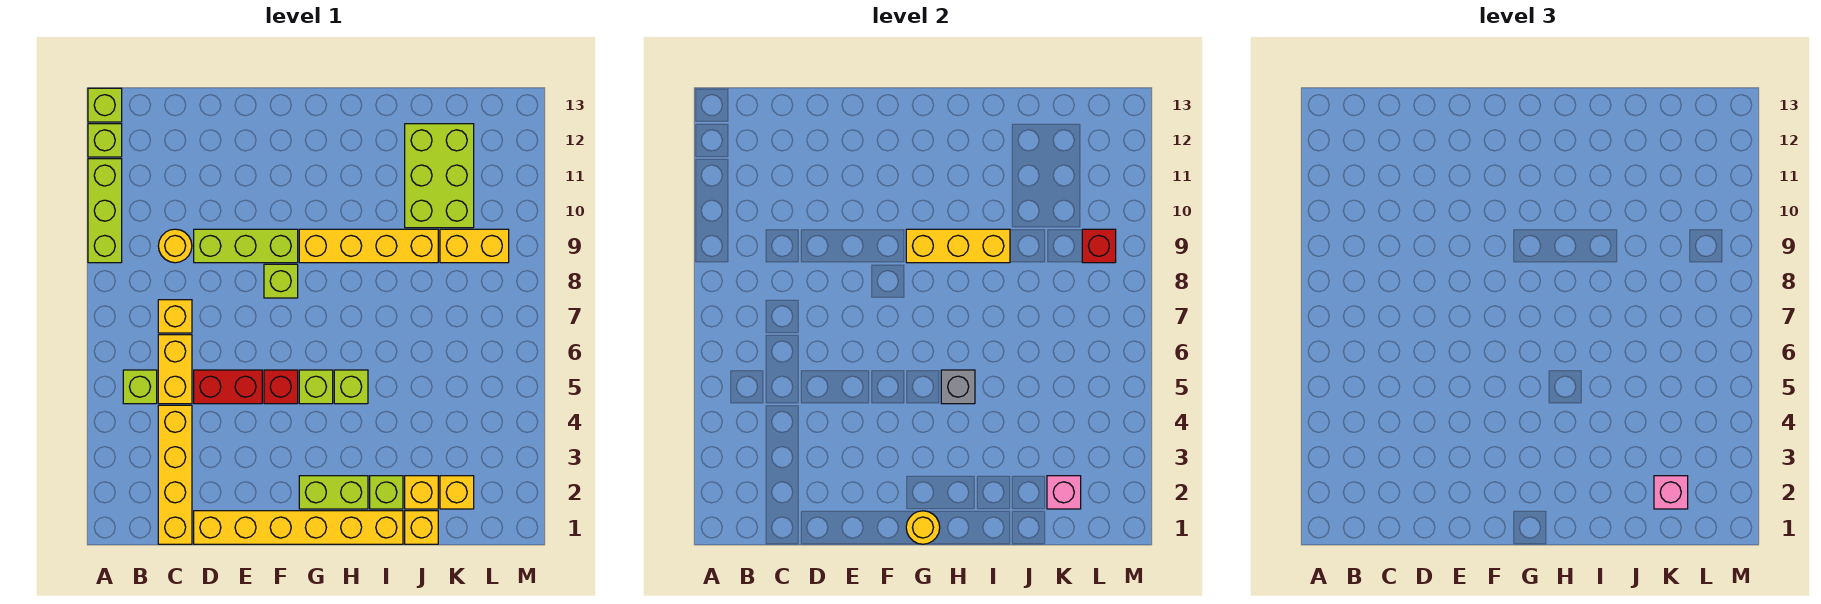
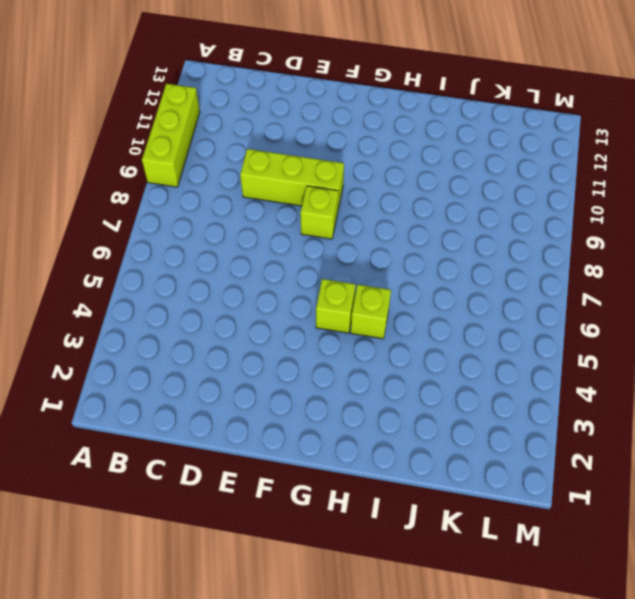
none -> lime brick A12 level 1
none -> lime brick A13 level 1
none -> lime brick B5 level 1

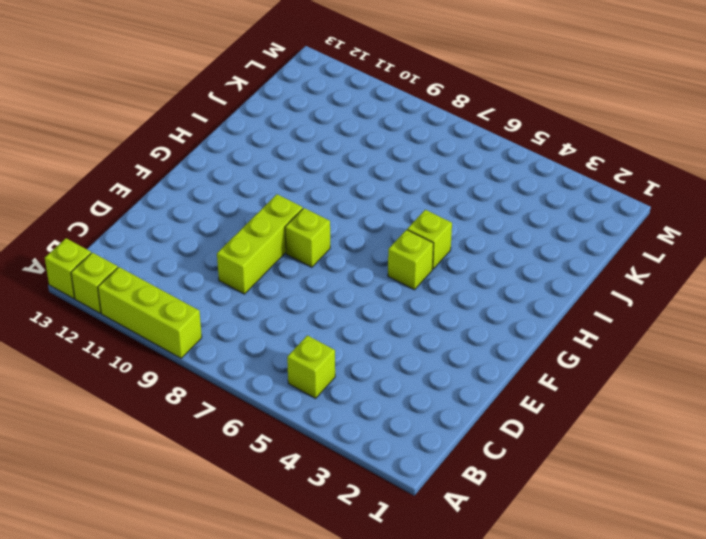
none -> yellow brick C1:C4 level 1
none -> yellow brick C5:C6 level 1
none -> yellow brick C7 level 1

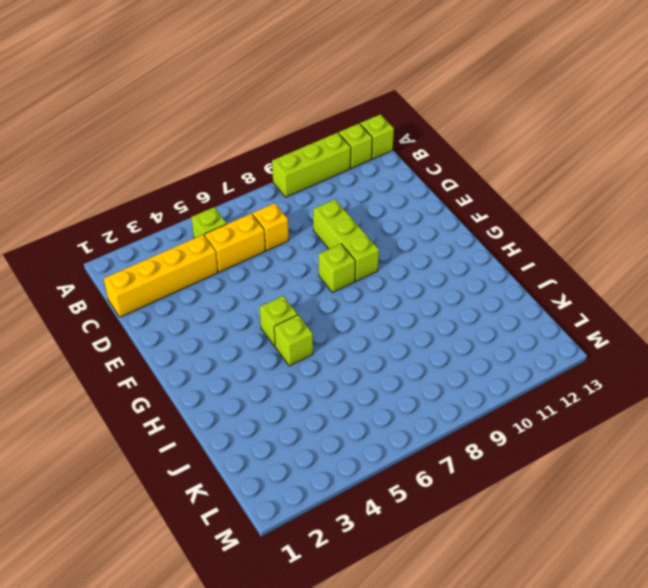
none -> yellow round brick C9 level 1
none -> yellow brick D1:I1 level 1
none -> red brick D5:E5 level 1

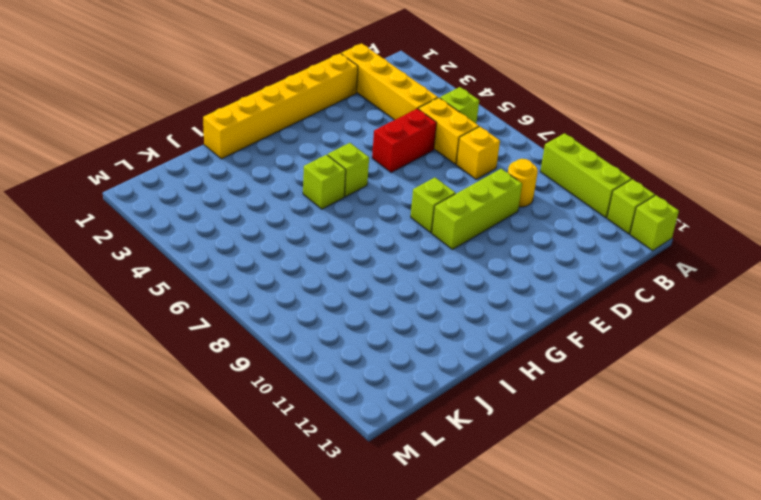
none -> red brick F5 level 1
none -> lime brick G2:H2 level 1
none -> yellow brick G9:J9 level 1

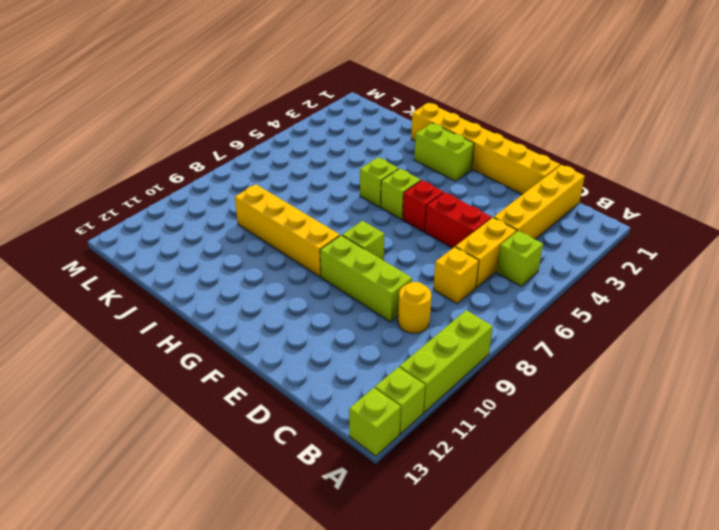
none -> lime brick I2 level 1
none -> yellow brick J1 level 1
none -> yellow brick J2 level 1

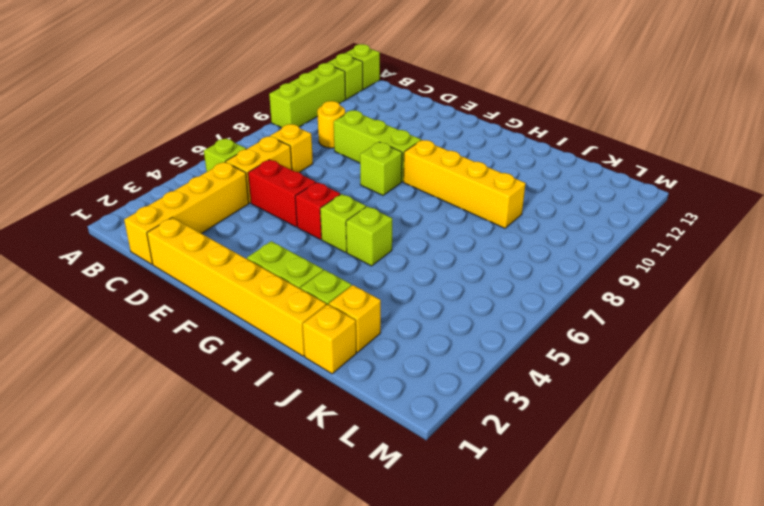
none -> lime brick J10:K12 level 1
none -> yellow brick K2 level 1
none -> yellow brick K9:L9 level 1

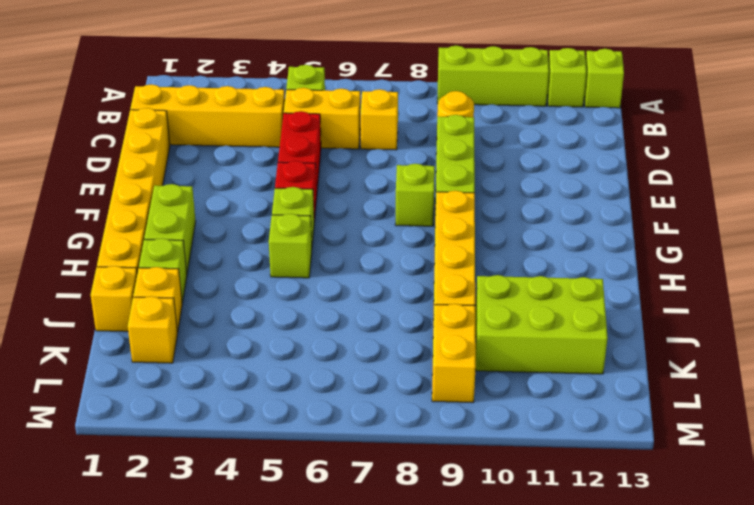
none -> yellow round brick G1 level 2
none -> yellow brick G9:I9 level 2
none -> grey brick H5 level 2

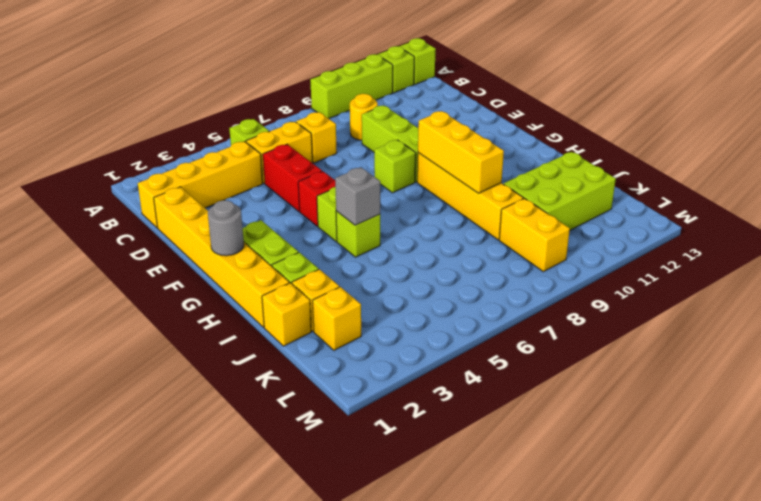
grey round brick G1 level 2 -> yellow round brick G1 level 2
none -> pink brick K2 level 2
none -> red brick L9 level 2
none -> pink brick K2 level 3

